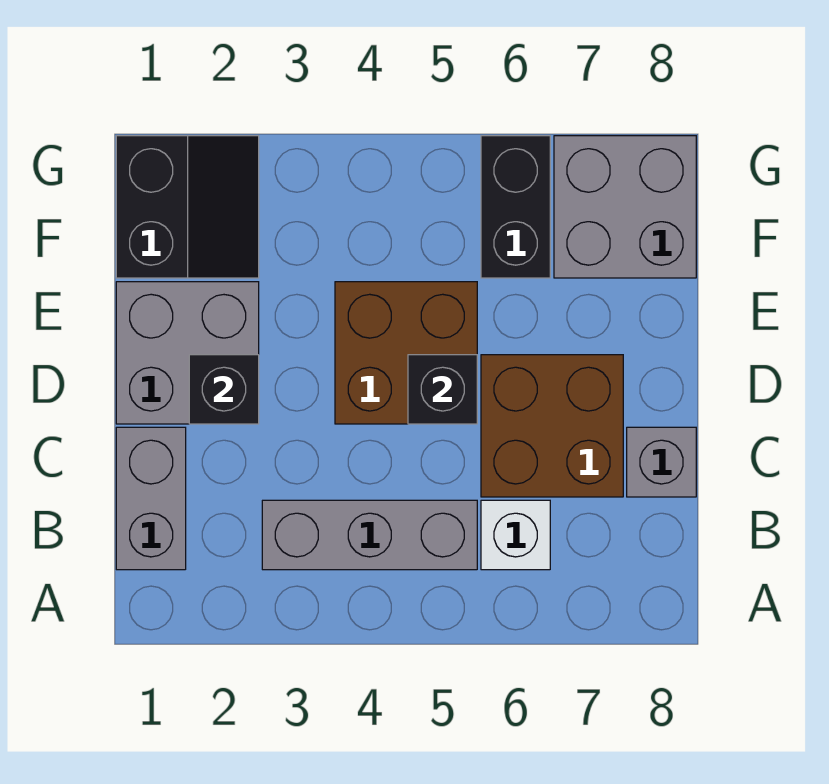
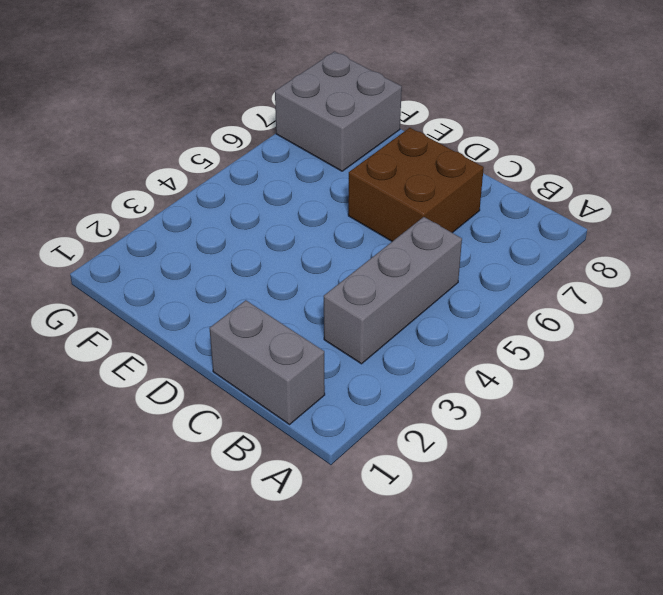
none -> white brick B6 level 1
none -> grey brick C8 level 1
none -> grey brick D1:E2 level 1

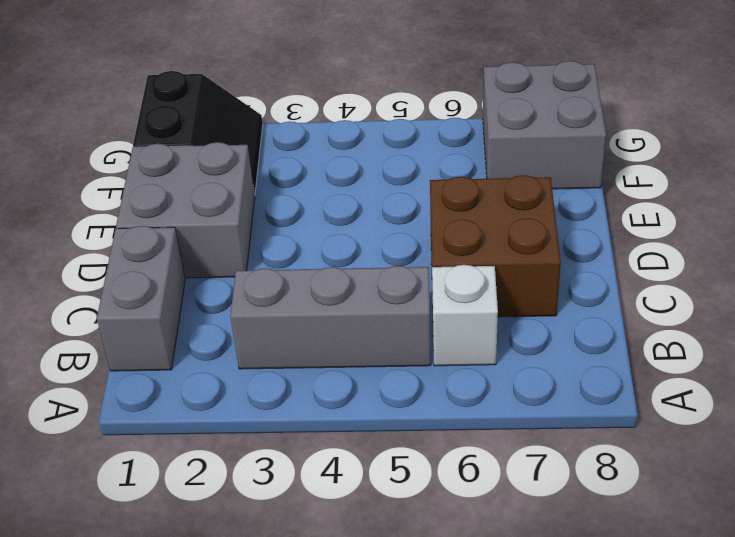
none -> grey brick C8 level 1
none -> brown brick D4:E5 level 1
none -> black brick F6:G6 level 1

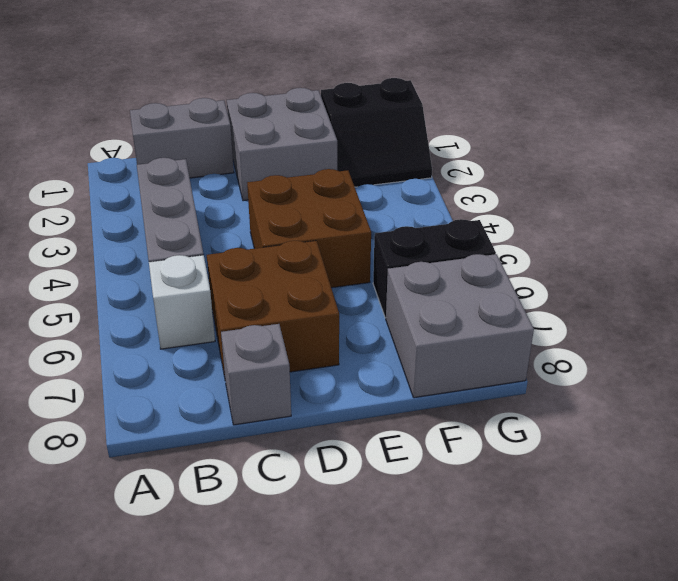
none -> black brick D2 level 2
none -> black brick D5 level 2

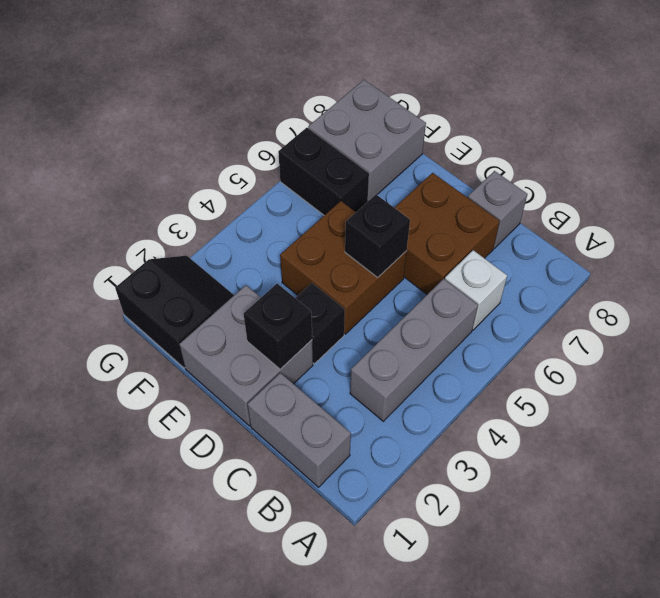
black brick D3 level 1 -> none

